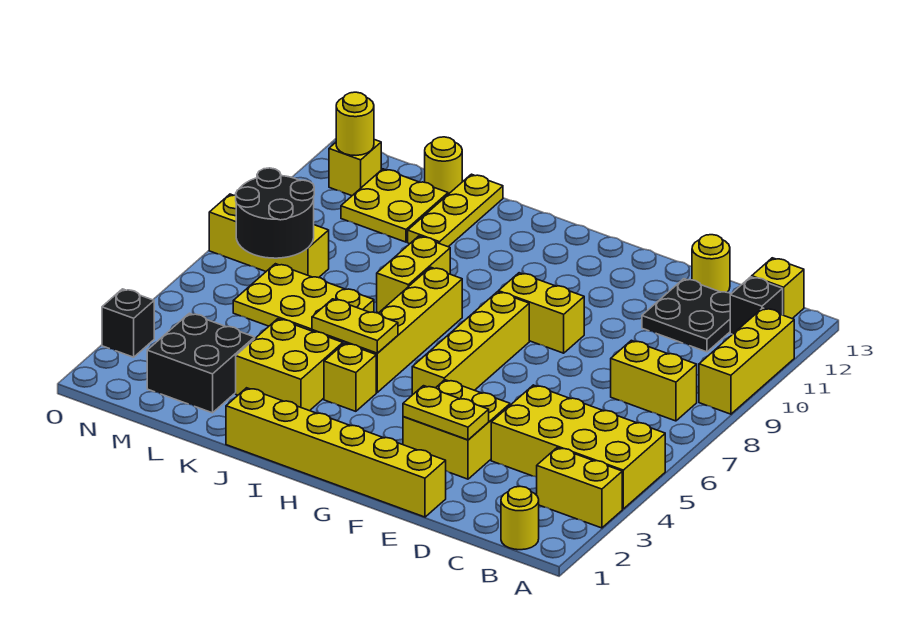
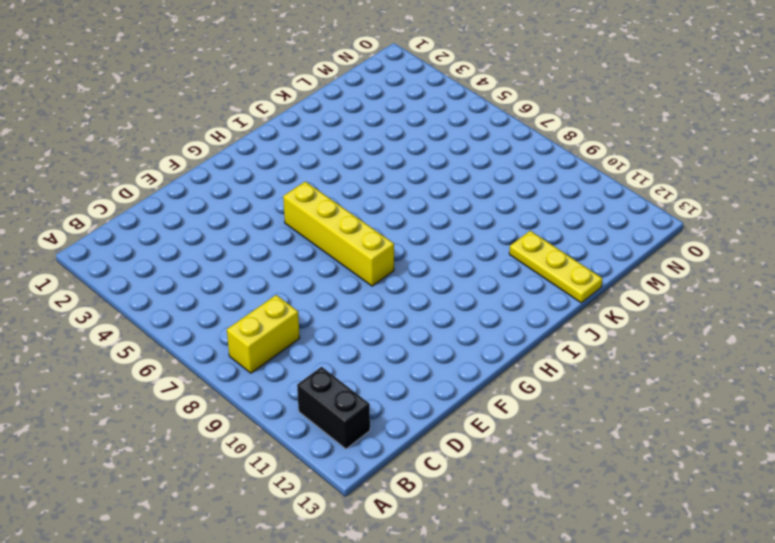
black brick B11:B12 level 1 -> black brick B12 level 1
none -> yellow brick A3:B3 level 1
none -> yellow brick A4:D5 level 1
none -> yellow brick A9:A11 level 1

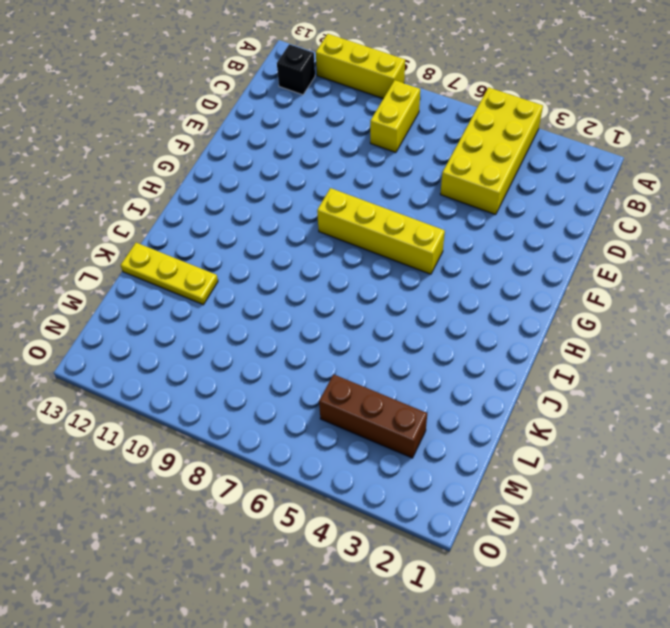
brown brick M3:M5 level 1 -> black brick L2:M3 level 1
none -> yellow brick A3:B3 level 1
none -> yellow round brick B1 level 1
none -> yellow brick B13 level 1

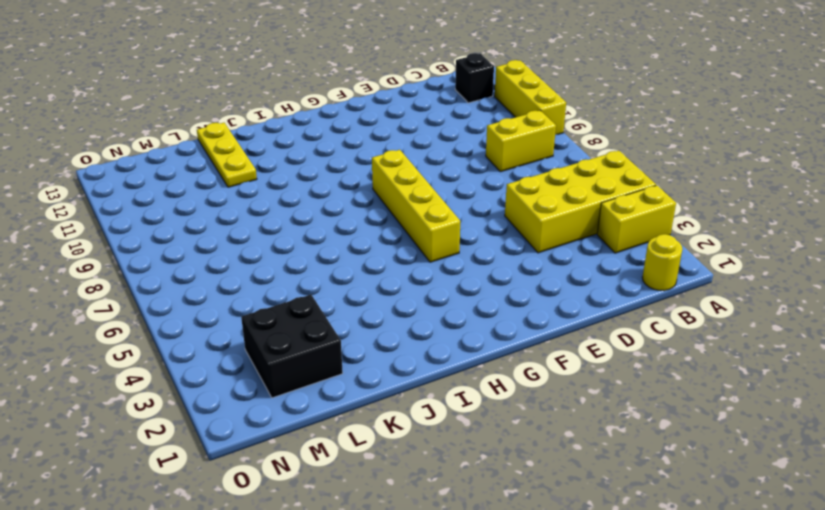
none -> yellow brick B13 level 1
none -> black plate C11:D12 level 1
none -> yellow round brick D13 level 1

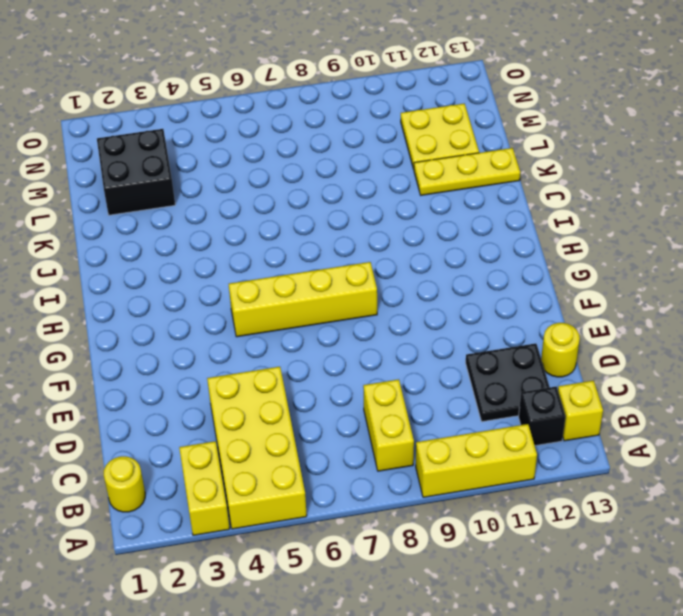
none -> yellow brick E1:J1 level 1
none -> yellow brick E3:F4 level 1
none -> yellow brick F9:G9 level 1

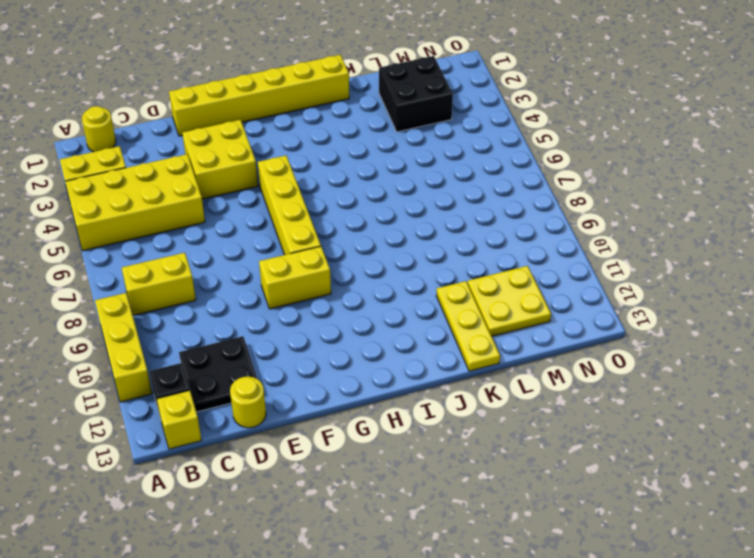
none -> yellow brick I4 level 1
none -> yellow brick I5:I8 level 1
none -> yellow brick J3:K4 level 1

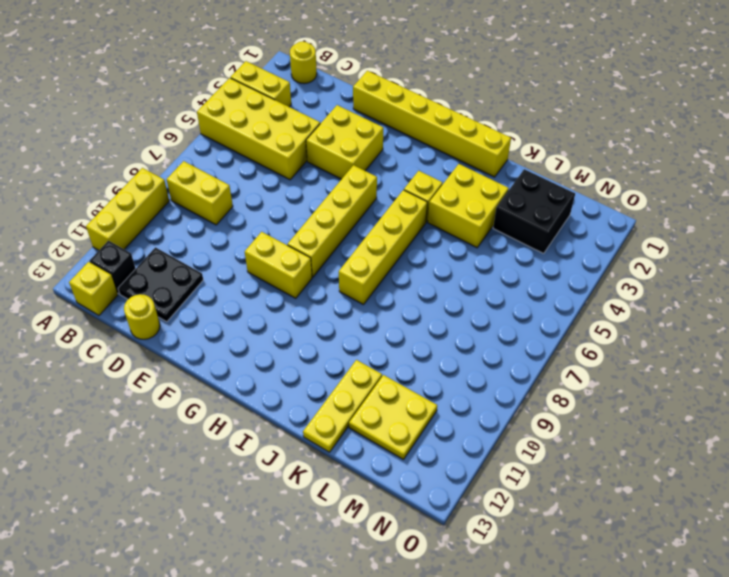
none -> yellow brick J8:J9 level 1
none -> yellow plate K6:M7 level 1
none -> yellow round brick L13 level 1

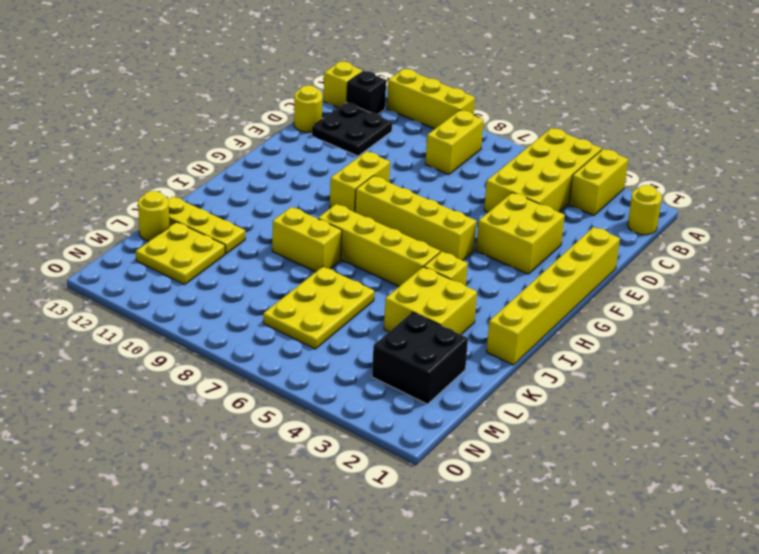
none -> yellow brick M8:O8 level 1
none -> yellow brick N12 level 1
none -> black brick O3 level 1

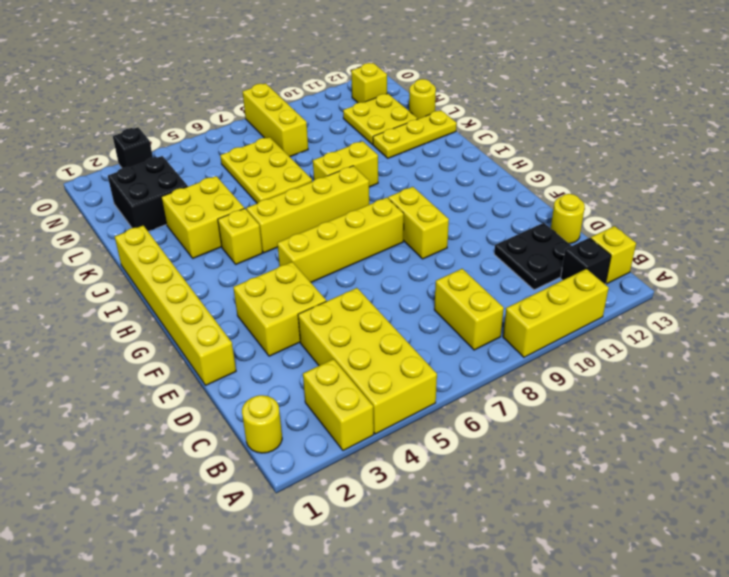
none -> yellow plate E3:F3 level 2
none -> yellow plate I5:J5 level 2
none -> black round brick M7:N8 level 2

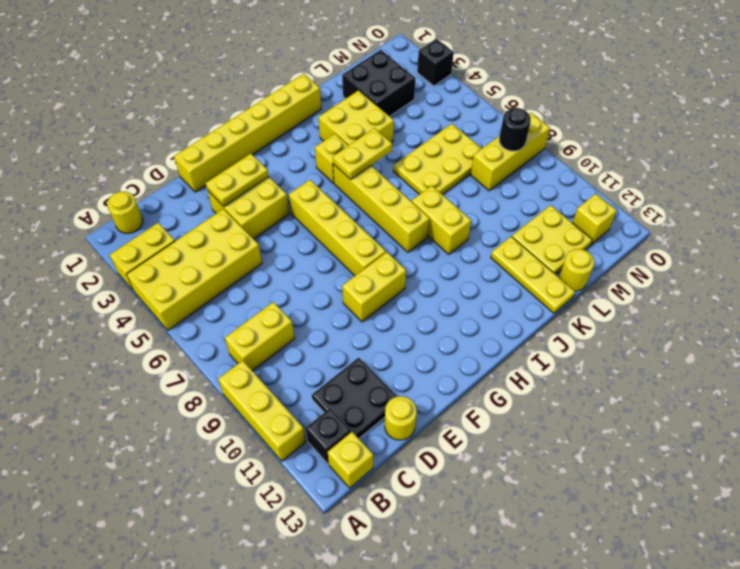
black round brick N8 level 2 -> black round brick M7:N8 level 2
none -> yellow round brick N12 level 2

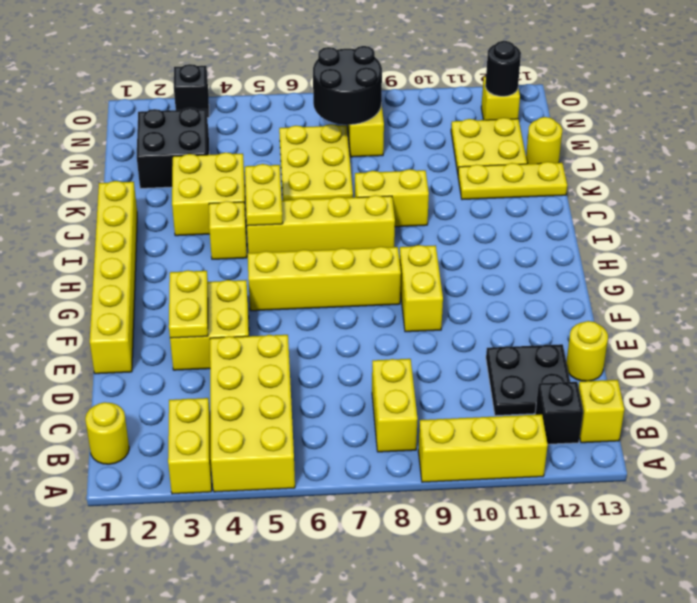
black round brick N12 level 2 -> yellow round brick N12 level 2

